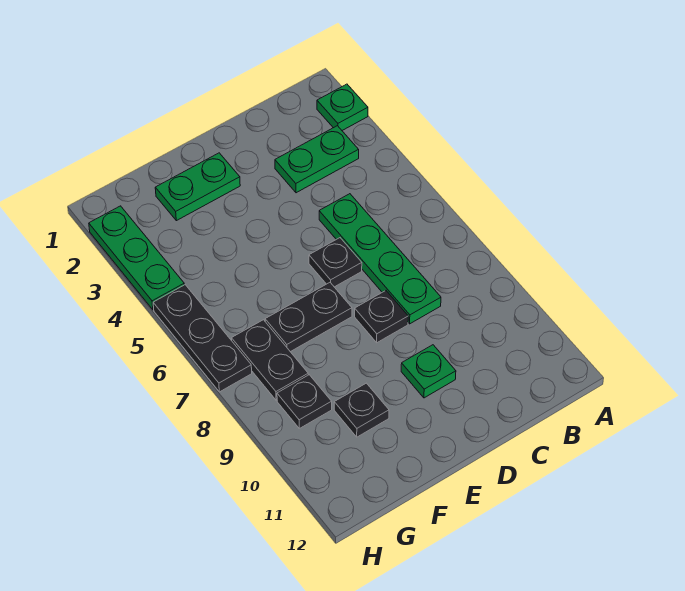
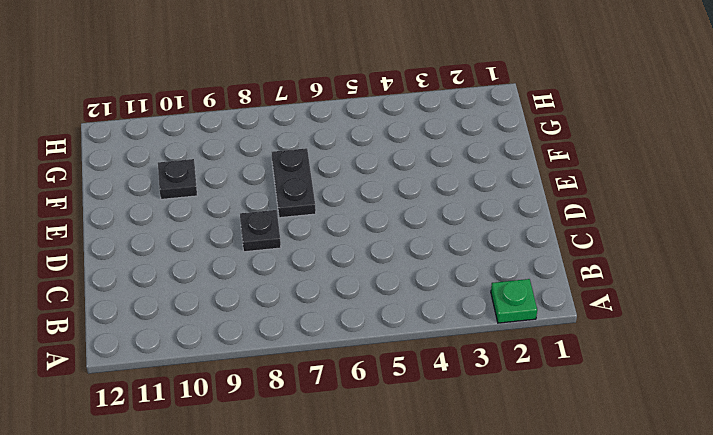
none -> green plate B3:C3 level 1
none -> green plate C5:C8 level 1
none -> black plate D6 level 1

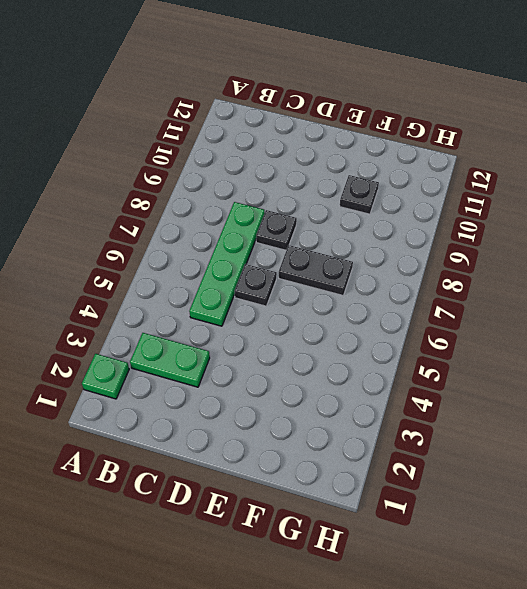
none -> green plate D10 level 1
none -> green plate E2:F2 level 1
none -> black plate G7:G8 level 1

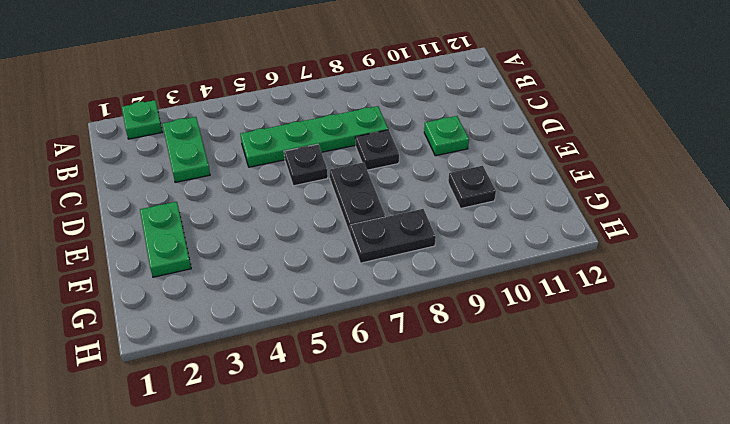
none -> black plate G9 level 1
none -> green plate H2:H4 level 1
none -> black plate H5:H7 level 1

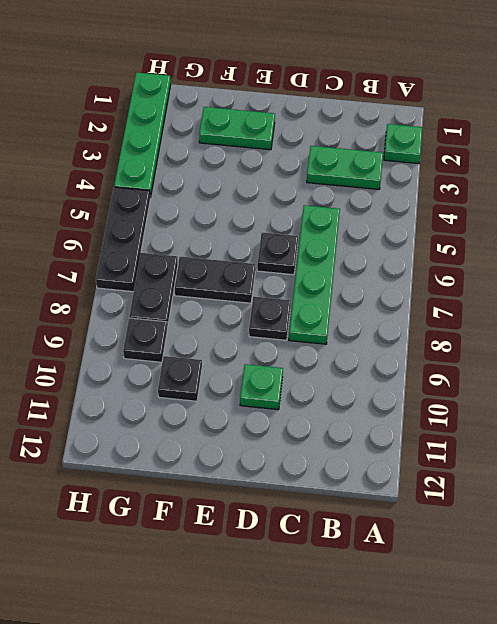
green plate H1:H4 level 1 -> green plate H2:H4 level 1

